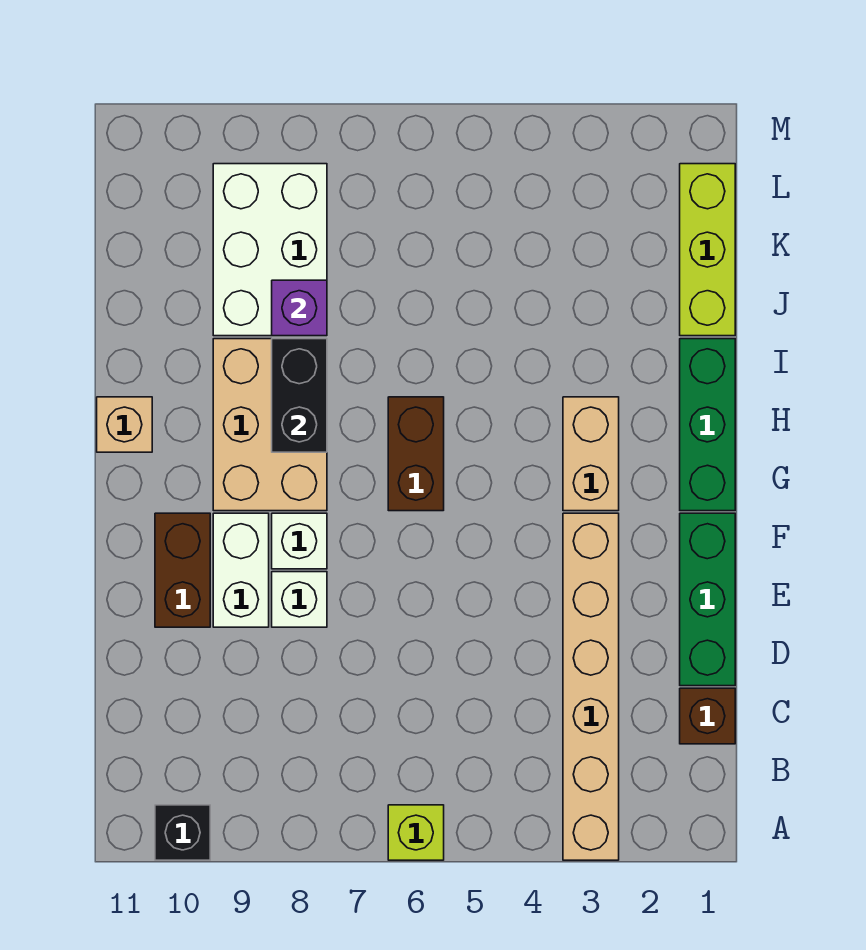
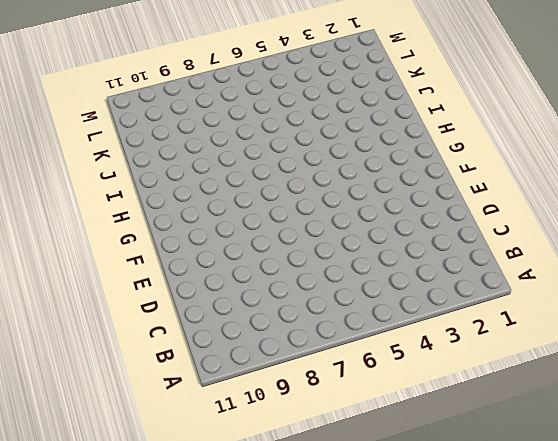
none -> tan brick A3:F3 level 1
none -> lime brick A6 level 1
none -> black brick A10 level 1

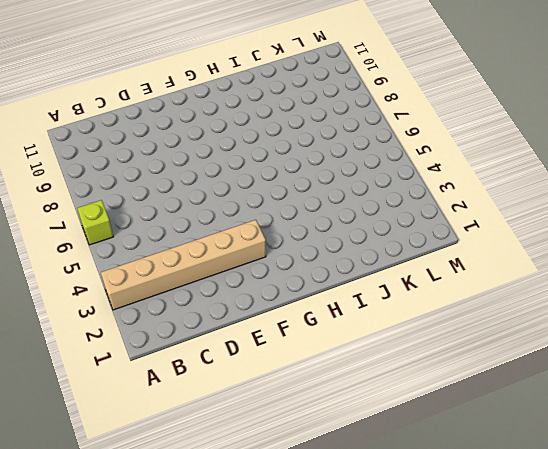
none -> black brick A10 level 1
none -> brown brick C1 level 1
none -> green brick D1:F1 level 1

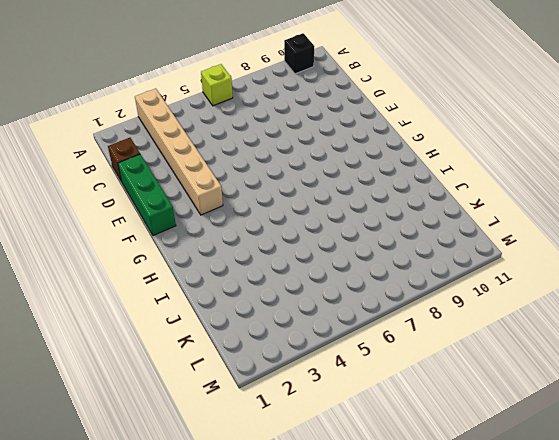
none -> white brick E8 level 1
none -> white brick E9:F9 level 1
none -> brown brick E10:F10 level 1

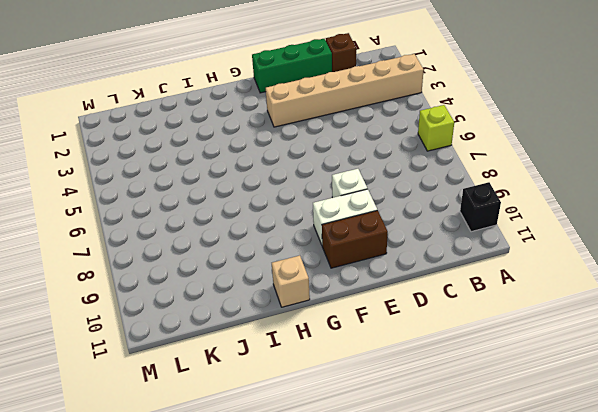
none -> white brick F8 level 1
none -> green brick G1:I1 level 1
none -> tan brick G3:H3 level 1

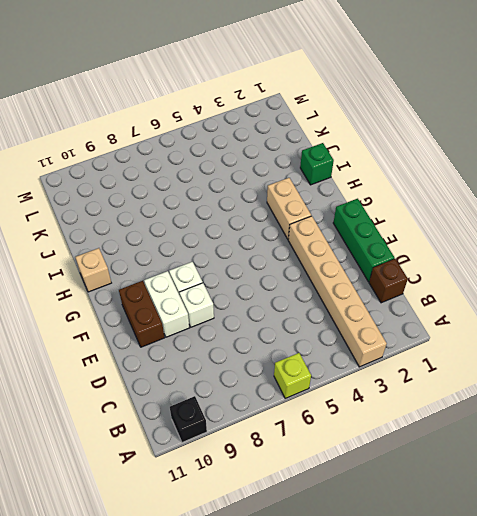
green brick I1 level 1 -> green brick G1:I1 level 1
none -> brown brick G6:H6 level 1
none -> tan brick G8:I9 level 1
none -> lime brick J1:L1 level 1

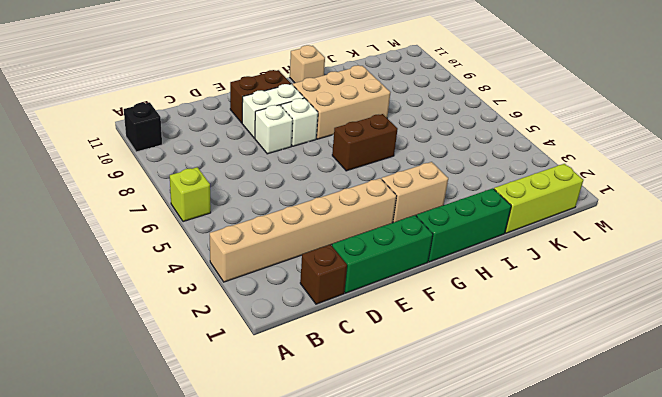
none -> white brick J8:L9 level 1
none -> black brick H8:I8 level 2
none -> purple brick J8 level 2

